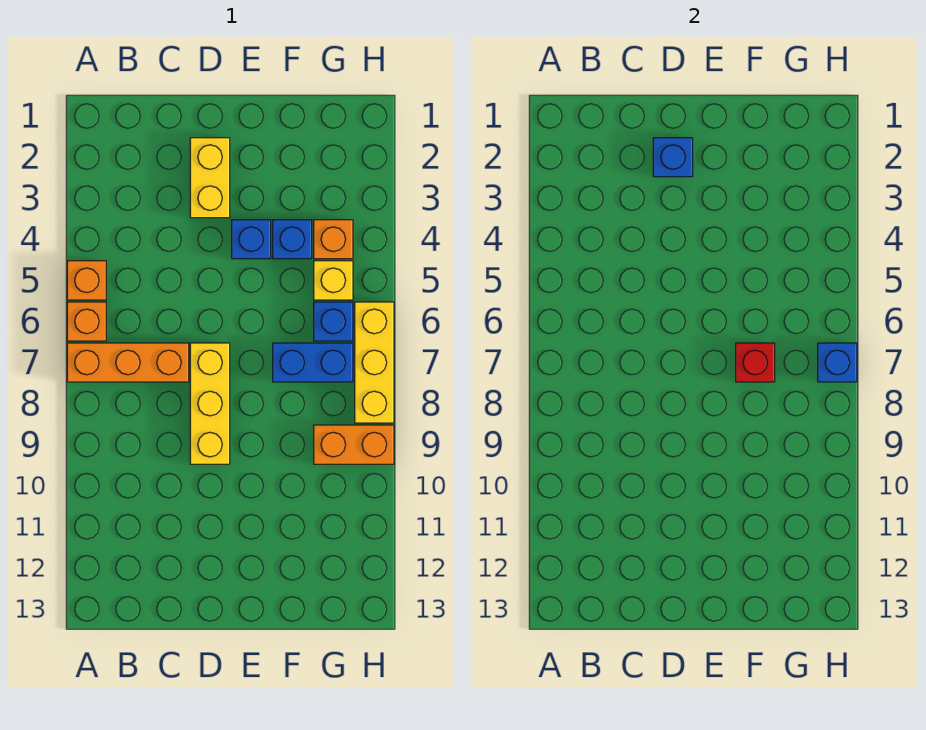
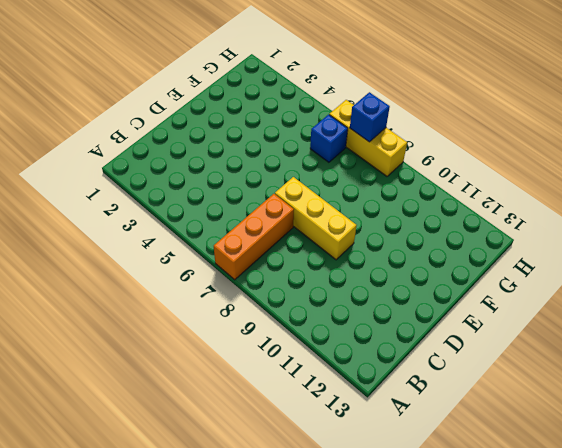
none -> orange brick A5 level 1
none -> orange brick A6 level 1
none -> yellow brick D2:D3 level 1

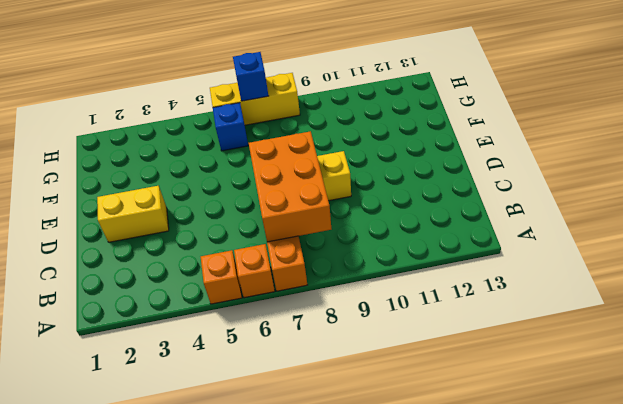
orange brick B7:D8 level 2 -> none
none -> blue brick E4 level 1
none -> blue brick F4 level 1
none -> blue brick F7:G7 level 1

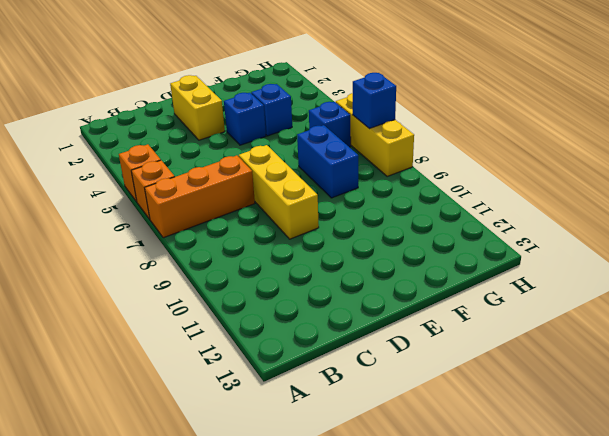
blue brick F7:F8 level 1 -> blue brick F7:G7 level 1
none -> orange brick G4 level 1
none -> yellow brick G5 level 1
none -> orange brick G9:H9 level 1

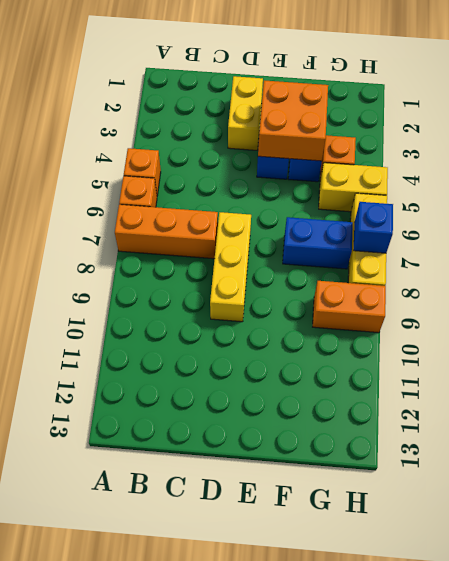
orange brick E3:F4 level 2 -> none
yellow brick G5:H5 level 1 -> yellow brick G5 level 1
none -> blue brick G6 level 1
none -> blue brick D2 level 2
none -> red brick F7 level 2

